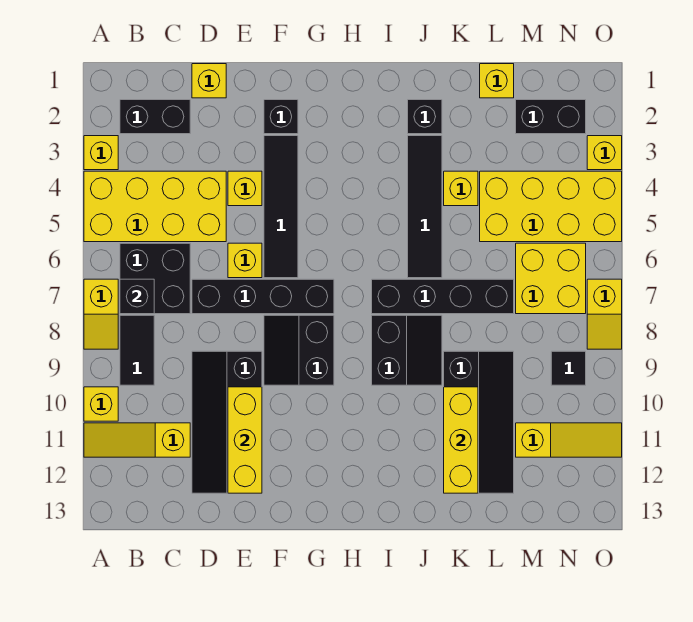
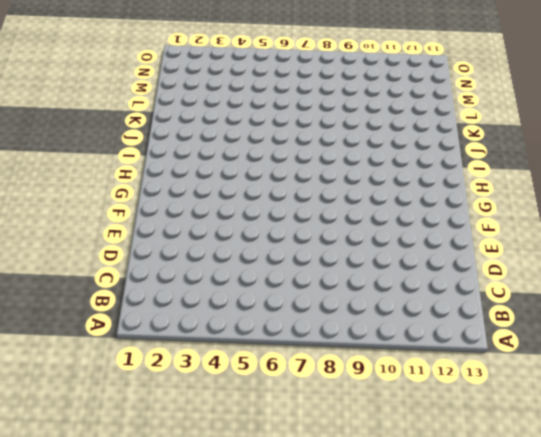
none -> yellow brick A3 level 1
none -> yellow brick A4:D5 level 1
none -> yellow slope A7:A8 level 1 top 7
none -> yellow brick A10 level 1

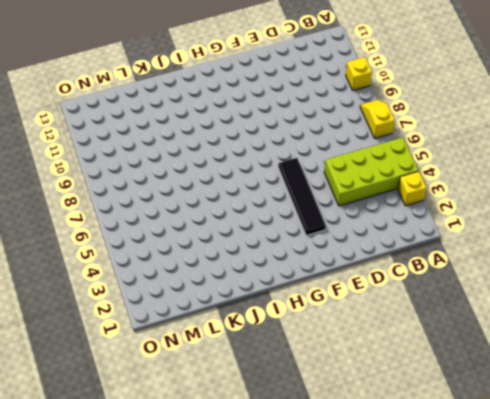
lime brick A4:D5 level 1 -> yellow brick A4:D5 level 1
none -> yellow slope A11:C11 level 1 top C
none -> black brick B2:C2 level 1
none -> black brick B6:C7 level 1
none -> black tile B8:B9 level 1

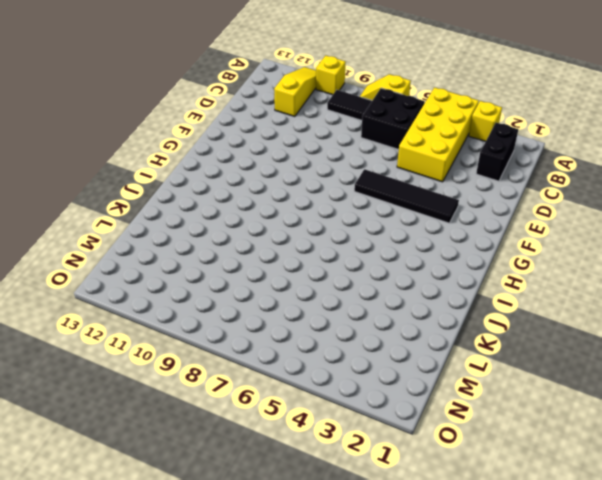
none -> yellow brick D1 level 1
none -> black brick D7:G7 level 1
none -> black slope D9:E12 level 1 top E
none -> yellow brick E4 level 1

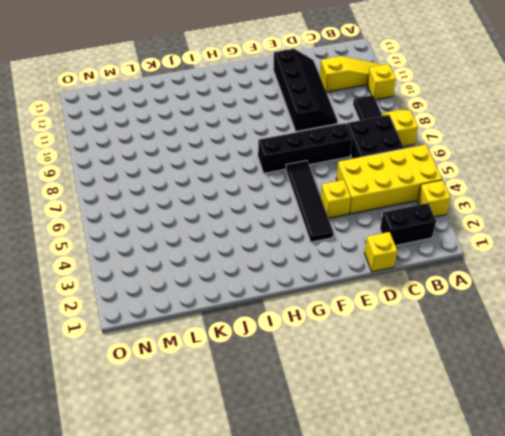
none -> yellow brick E6 level 1
none -> black brick F2 level 1
none -> black slope F8:G9 level 1 top G
none -> black brick I7:L7 level 1

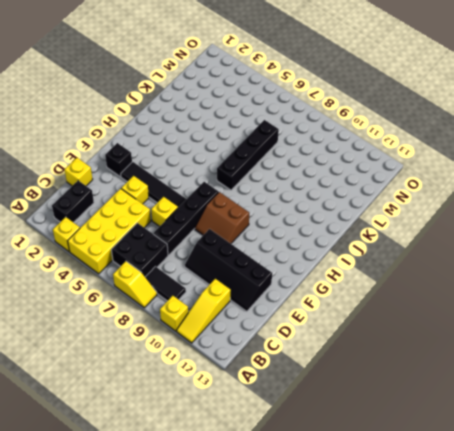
brown slope F8:G9 level 1 top G -> black slope F8:G9 level 1 top G
none -> black slope I8:J9 level 1 top I
none -> black brick J2 level 1
none -> black tile J3:J6 level 1
none -> yellow brick K4 level 1

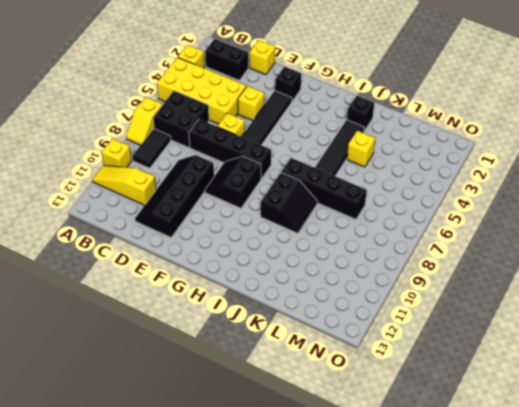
none -> black slope K9:L12 level 1 top K
none -> yellow brick L1 level 1
none -> yellow brick L4:O5 level 1
none -> black brick M2:N2 level 1

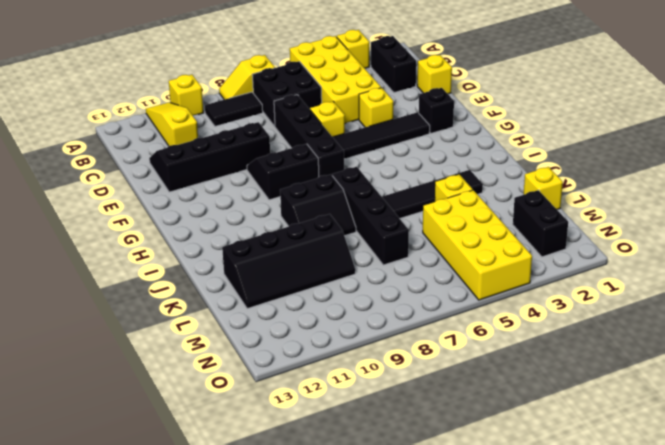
none -> black brick J2 level 1
none -> yellow brick M6:N7 level 1
none -> yellow slope M11:O11 level 1 top M
none -> black tile N9 level 1

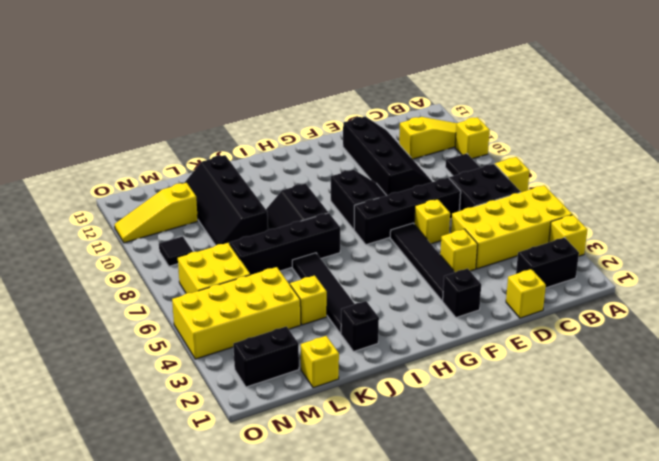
none -> yellow brick O3 level 1
none -> yellow slope O7:O8 level 1 top 7
none -> black brick B7 level 2
none -> yellow brick E10:E12 level 2

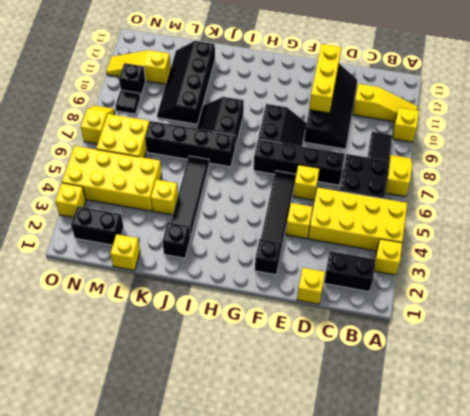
black brick N10 level 1 -> black brick B7 level 2
none -> yellow brick K10:K12 level 2

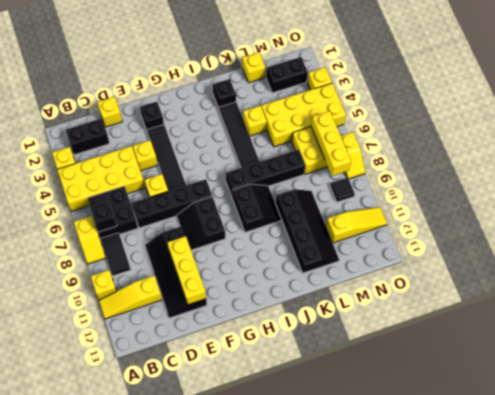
yellow brick N6:N8 level 2 -> yellow brick K10:K12 level 2

